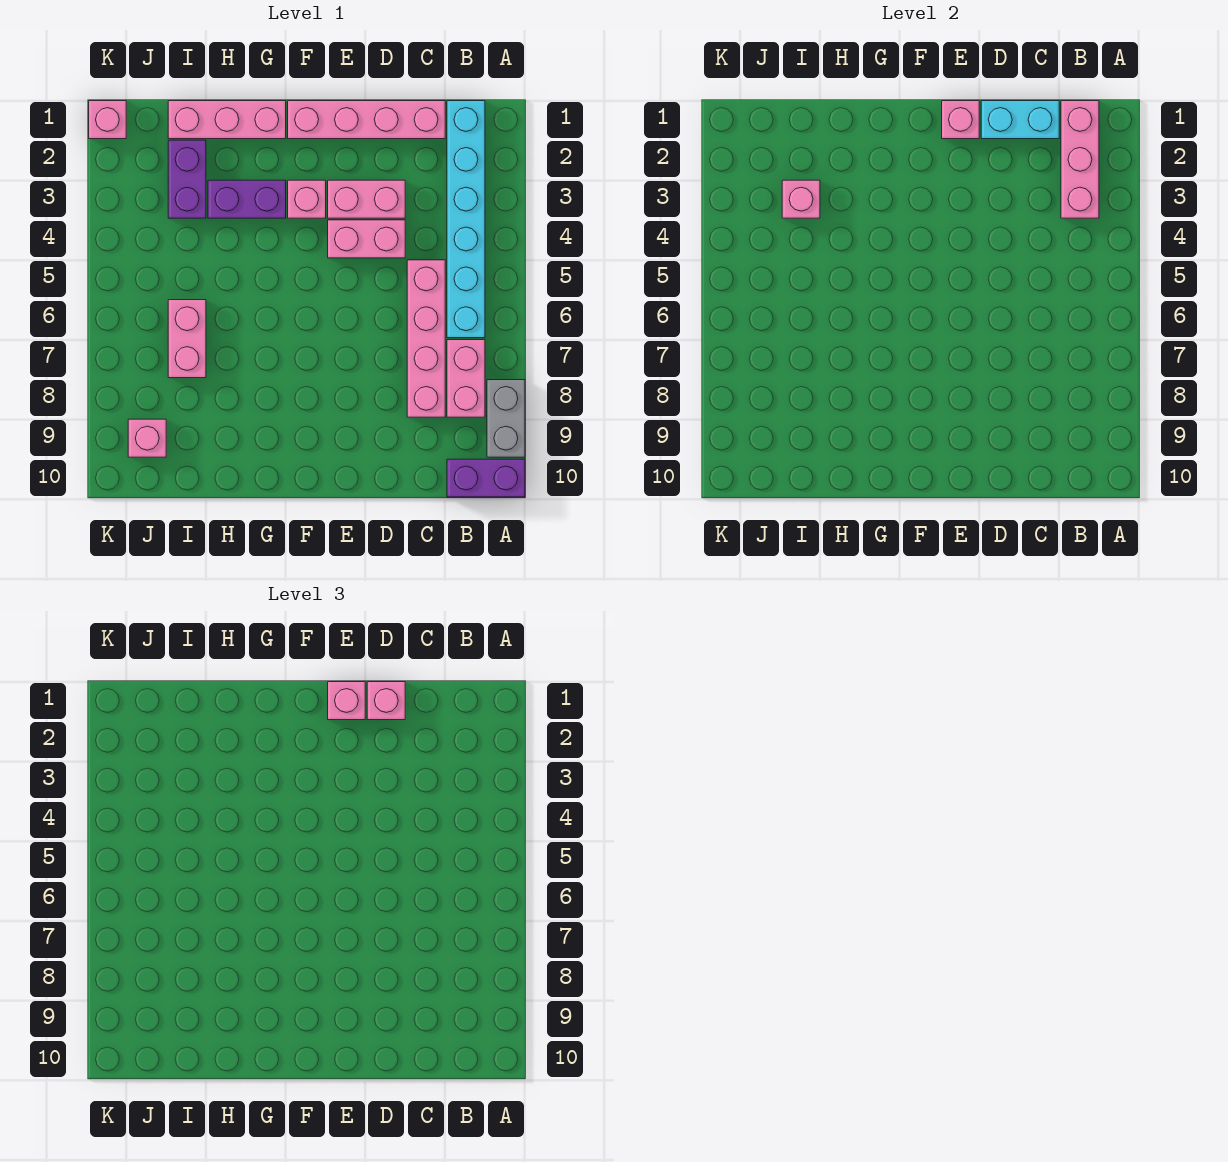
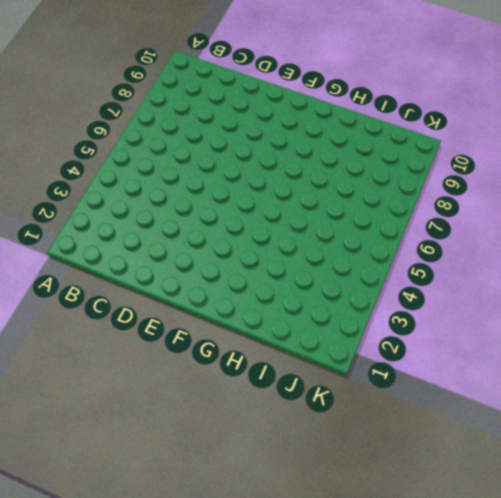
none -> grey brick A8:A9 level 1
none -> purple brick A10:B10 level 1
none -> cyan brick B1:B6 level 1

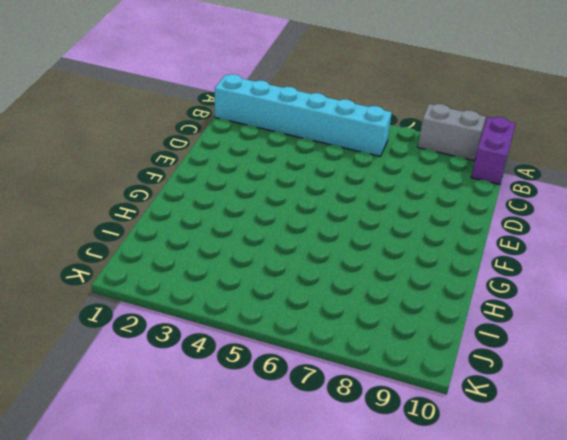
none -> pink brick B7:B8 level 1
none -> pink brick C1:F1 level 1
none -> pink brick C5:C8 level 1

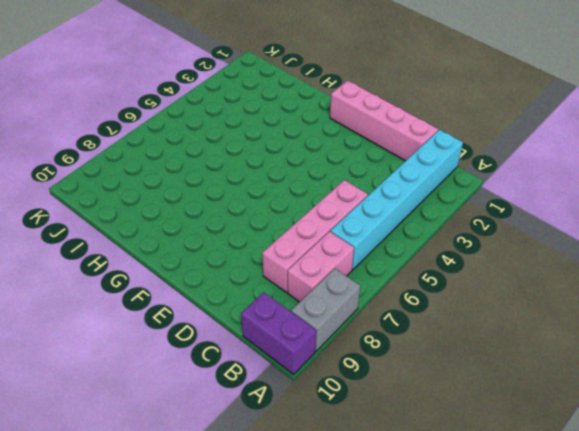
none -> pink brick D3:E3 level 1
none -> pink brick D4:E4 level 1
none -> pink brick F3 level 1

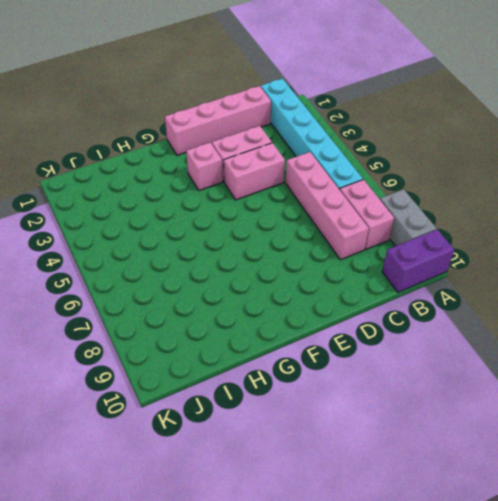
none -> pink brick G1:I1 level 1
none -> purple brick G3:H3 level 1
none -> purple brick I2:I3 level 1

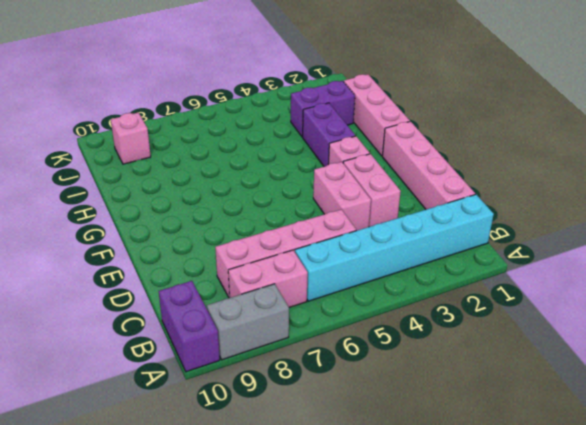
none -> pink brick I6:I7 level 1
none -> pink brick K1 level 1
none -> pink brick B1:B3 level 2

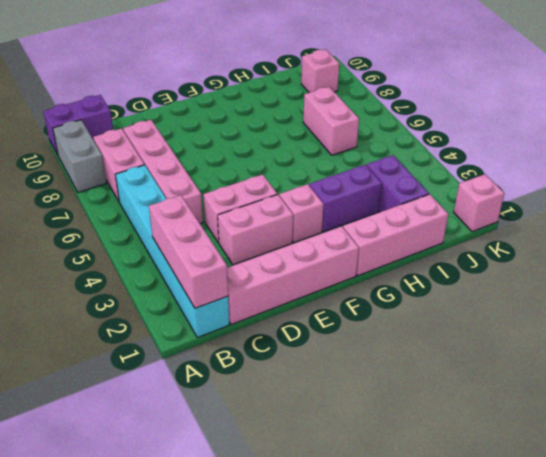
none -> cyan brick C1:D1 level 2
none -> pink brick E1 level 2
none -> pink brick I3 level 2

